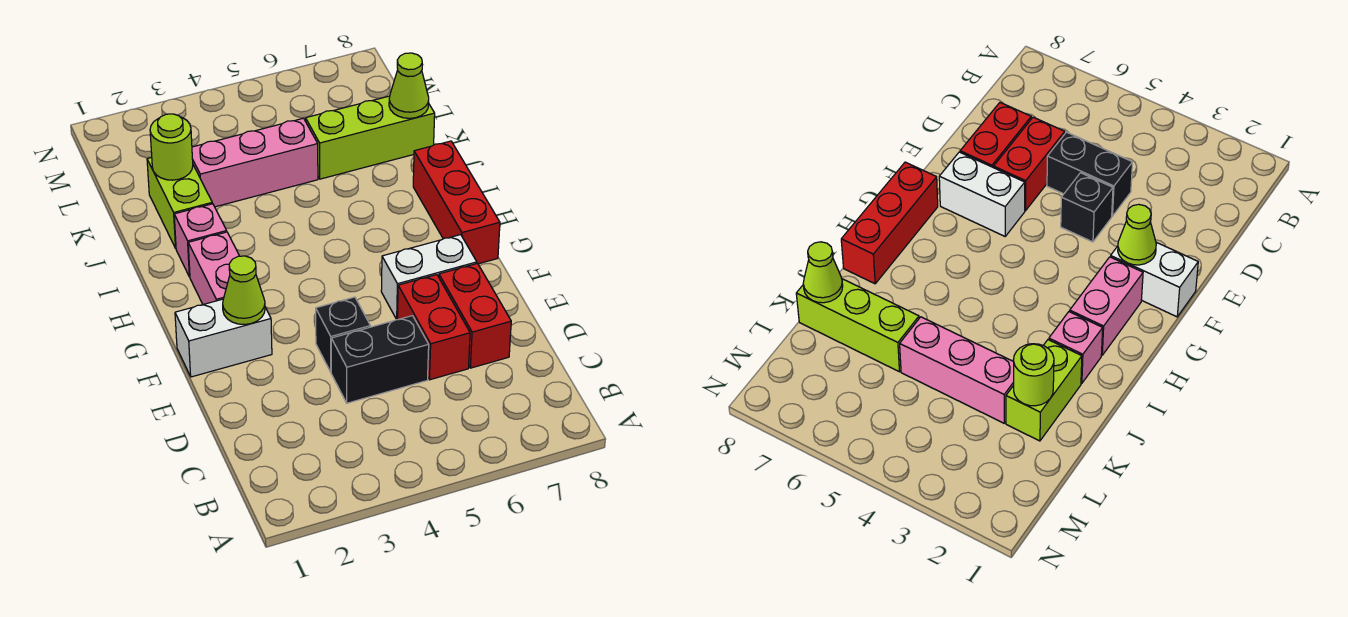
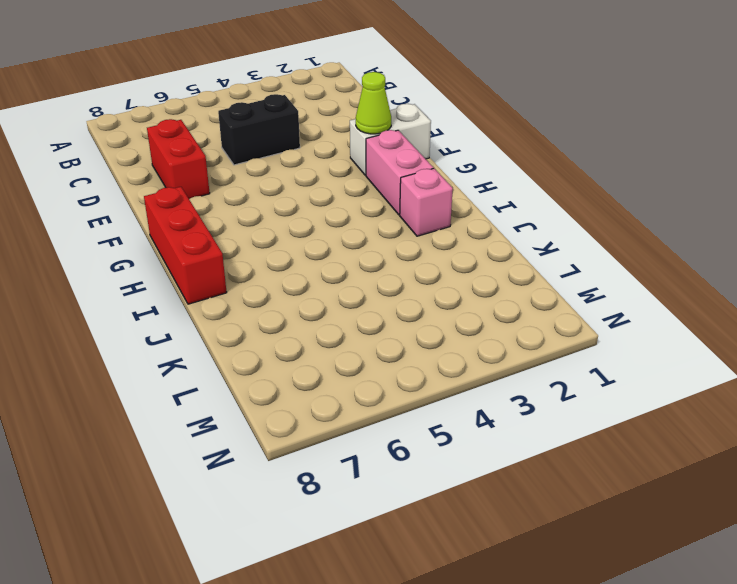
none -> red brick D6:E6 level 1
none -> black brick E4 level 1
none -> white brick F6:F7 level 1

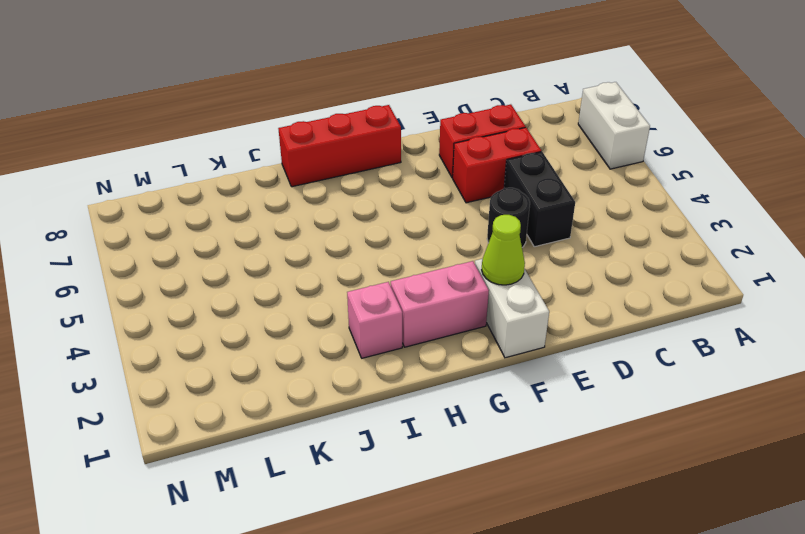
white brick A6:A7 level 1 -> white brick F6:F7 level 1
black round brick E4 level 1 -> black brick E4 level 1
none -> lime brick J2:K2 level 1
none -> pink brick K3:K5 level 1
none -> lime brick K6:K8 level 1

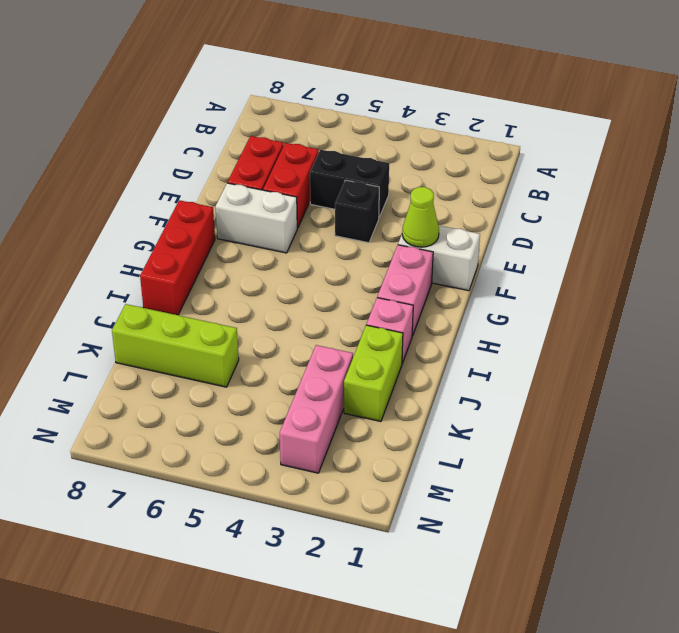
pink brick K3:M3 level 1 -> pink brick K3:K5 level 1
none -> lime round brick K2 level 2
none -> lime cone K8 level 2

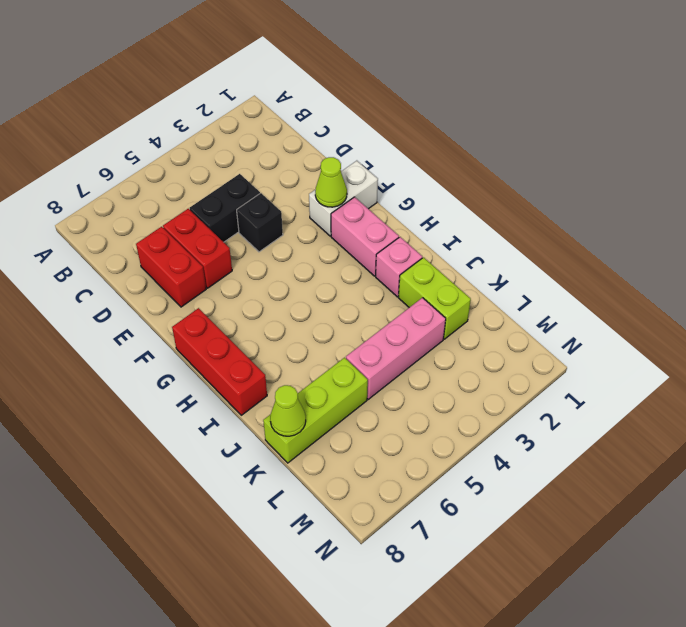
none -> white brick F6:F7 level 1
none -> lime round brick K2 level 2

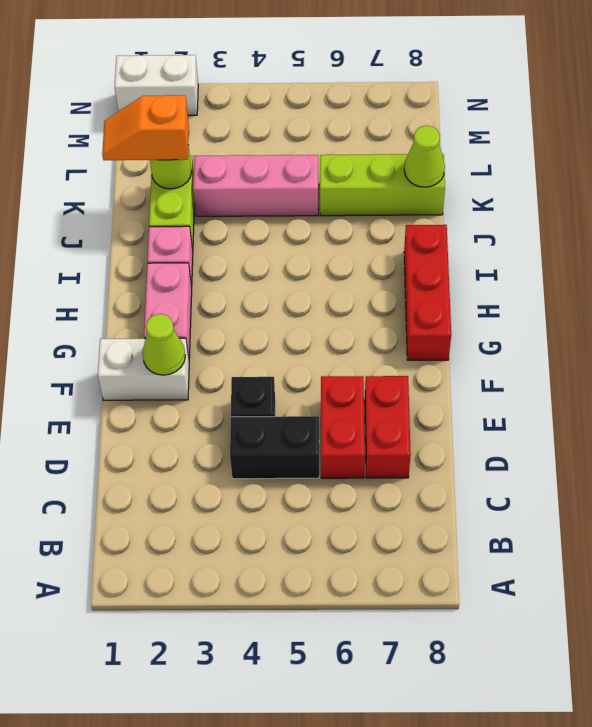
orange slope K1:K2 level 3 top 2 -> none
white brick N1:N2 level 1 -> white brick F6:F7 level 1

